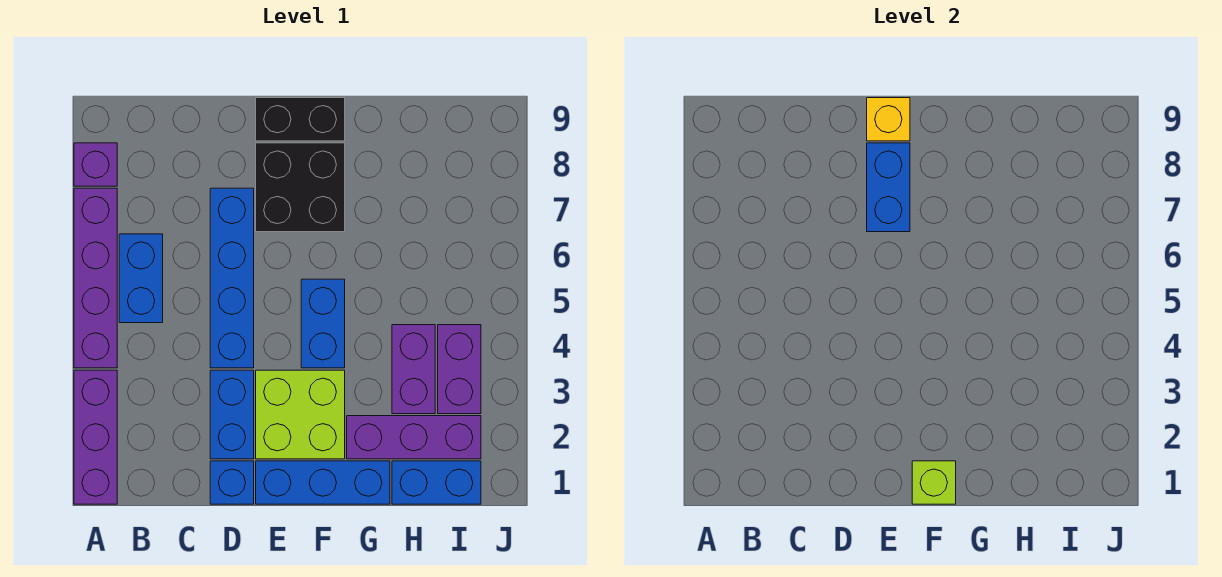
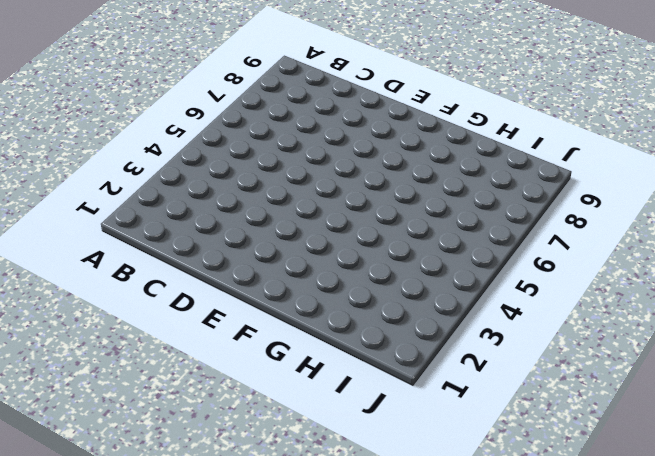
none -> purple brick A1:A3 level 1
none -> purple brick A4:A7 level 1
none -> purple brick A8 level 1

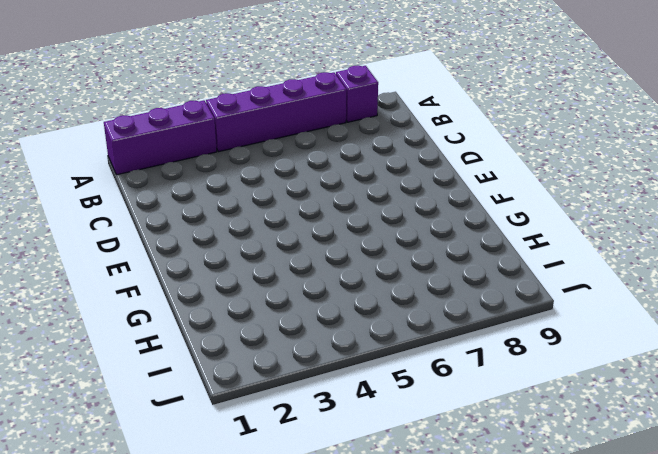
none -> blue brick B5:B6 level 1
none -> blue brick D1 level 1
none -> blue brick D2:D3 level 1

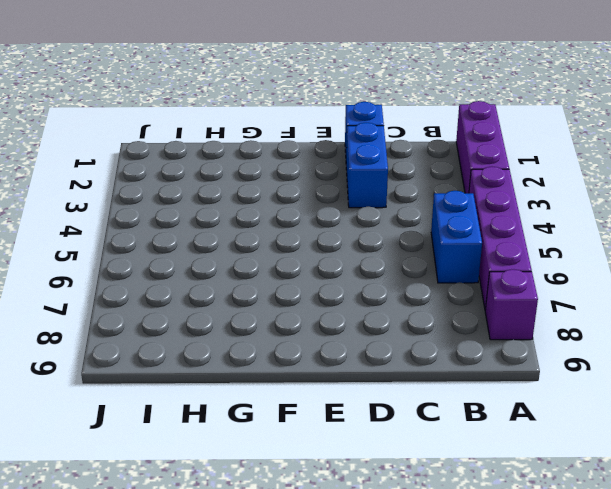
none -> blue brick D4:D7 level 1
none -> blue brick E1:G1 level 1
none -> lime brick E2:F3 level 1

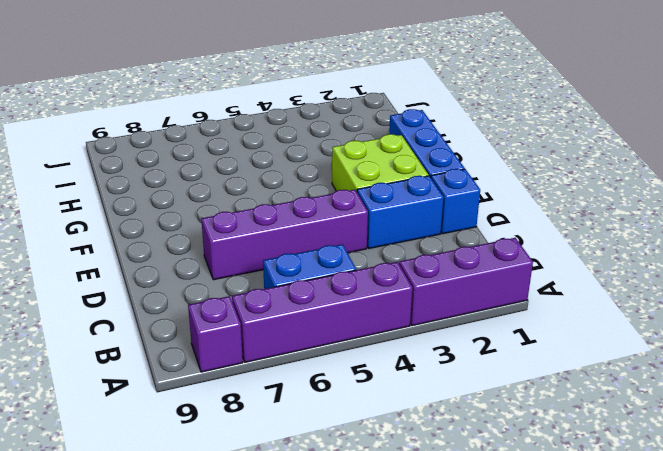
purple brick D4:D7 level 1 -> blue brick D4:D7 level 1
none -> black brick E7:F8 level 1
none -> black brick E9:F9 level 1
none -> blue brick F4:F5 level 1

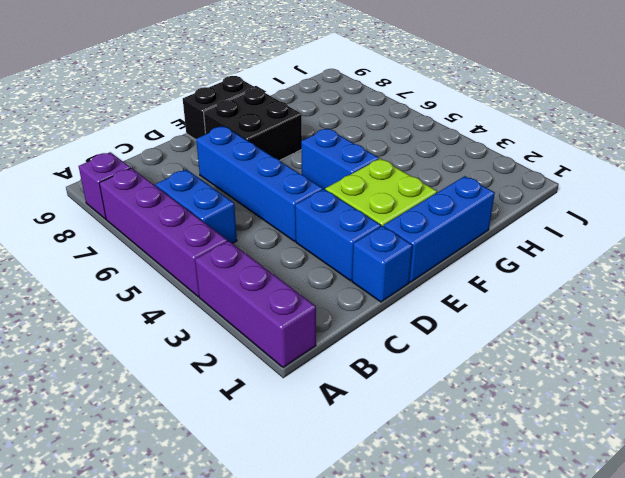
none -> purple brick G2:I2 level 1
none -> blue brick H1:I1 level 1
none -> purple brick H3:H4 level 1

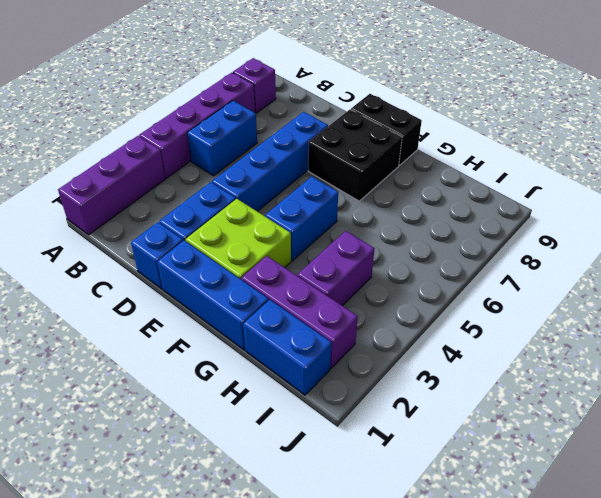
none -> purple brick I3:I4 level 1
none -> blue brick E7:E8 level 2
none -> yellow brick E9 level 2

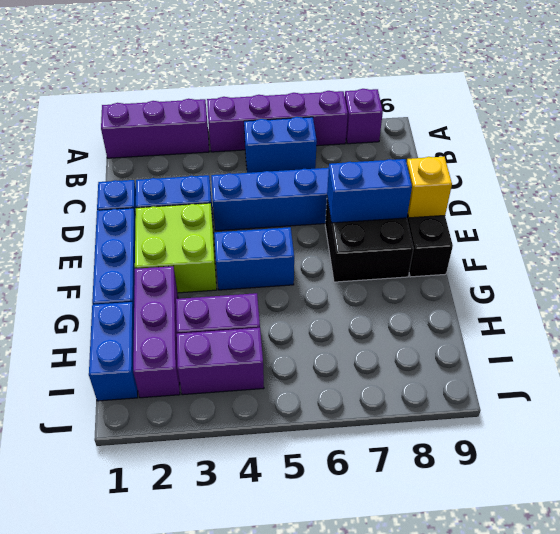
none -> lime brick F1 level 2

